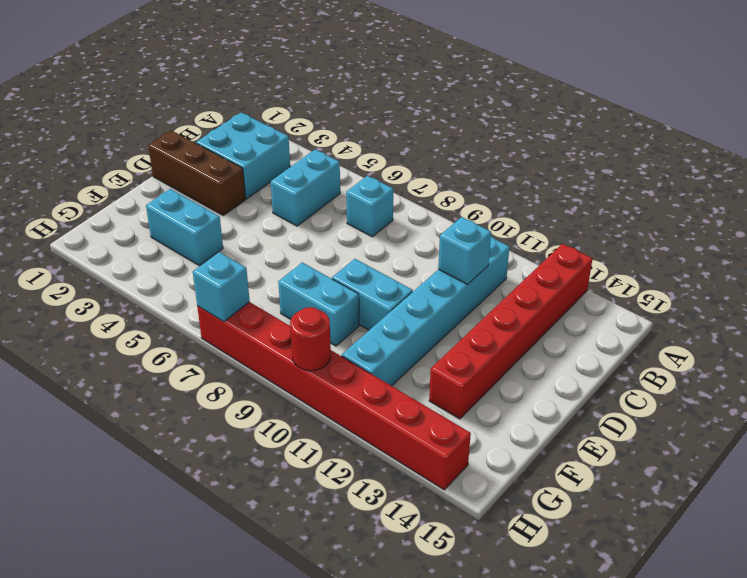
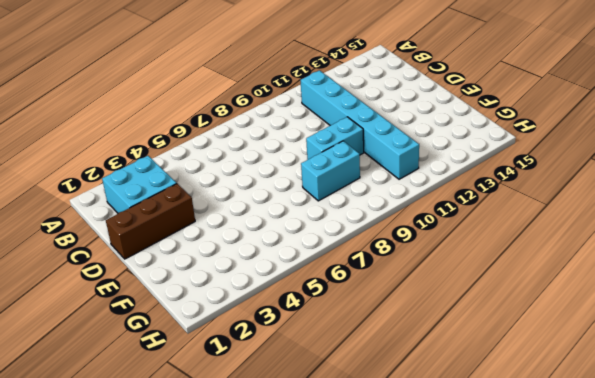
none -> red brick A13:F13 level 1
none -> cyan brick B5:C5 level 1
none -> cyan brick B7 level 1

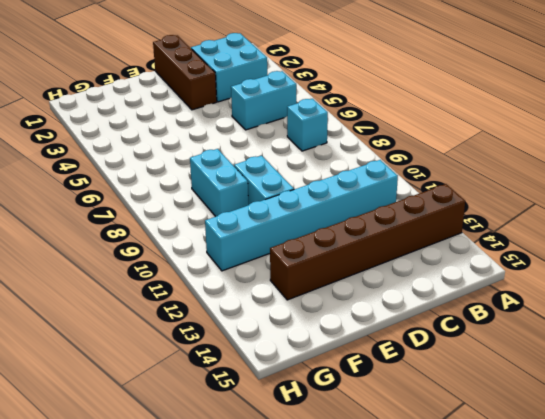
brown brick A13:F13 level 1 -> red brick A13:F13 level 1
none -> cyan brick F3:F4 level 1
none -> red brick H7:H14 level 1
none -> cyan brick C11 level 2

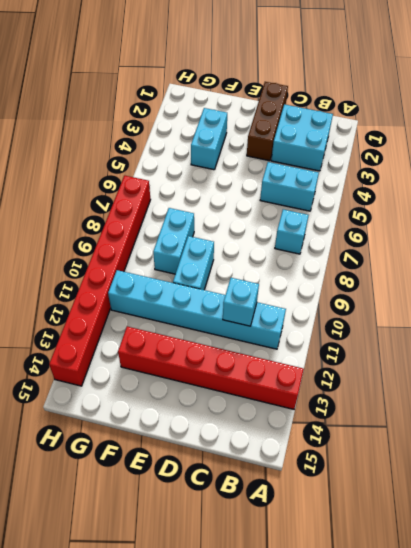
none -> cyan brick H7 level 2
none -> red round brick H10 level 2

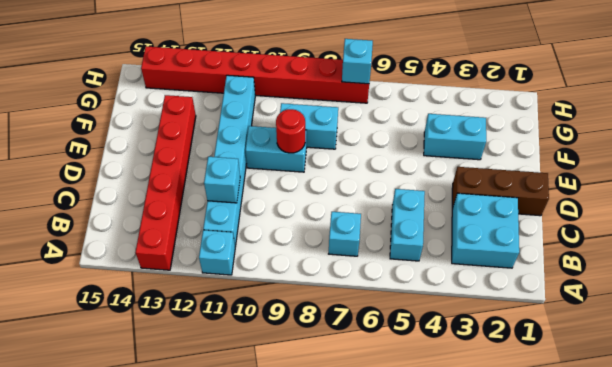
cyan brick A11 level 1 -> none
red round brick E9 level 2 -> red round brick H10 level 2

